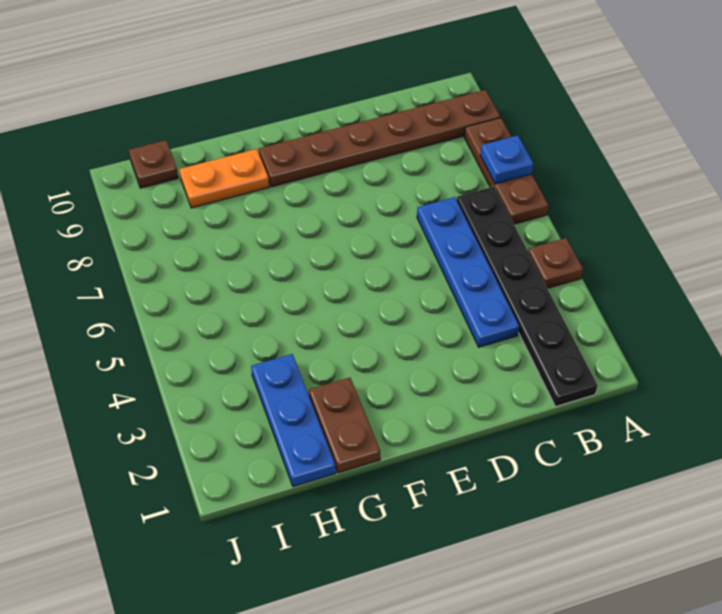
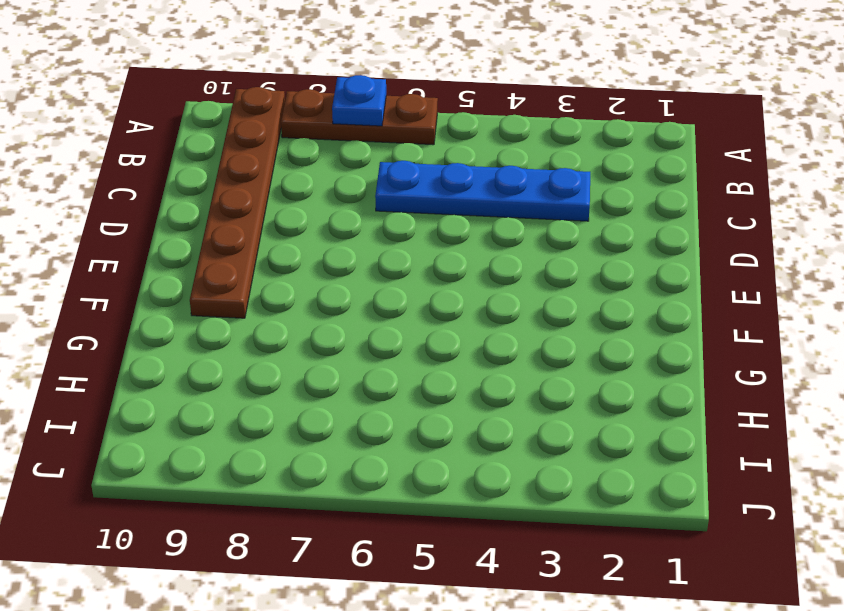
none -> brown plate A4 level 1
none -> black plate B1:B6 level 1

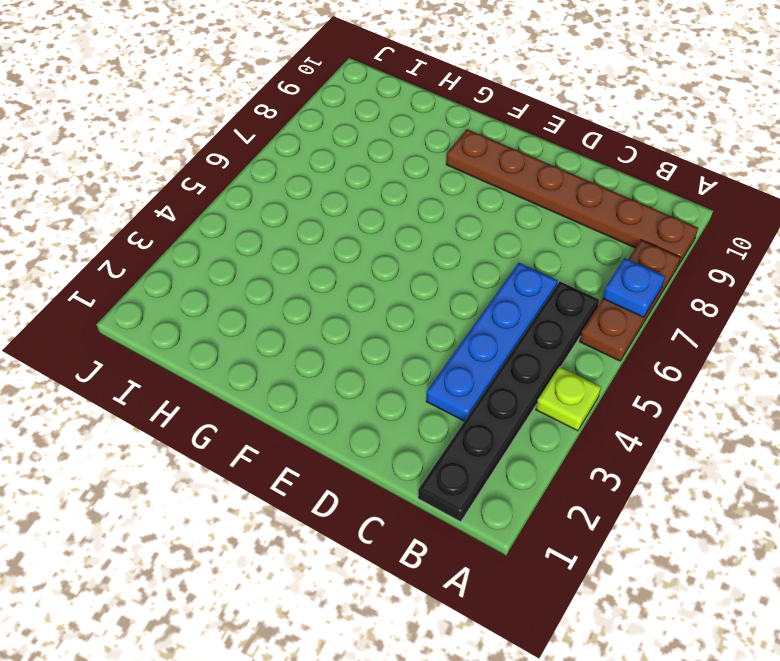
lime plate A4 level 1 -> brown plate A4 level 1
none -> brown plate G1:G2 level 1
none -> orange plate G9:H9 level 1

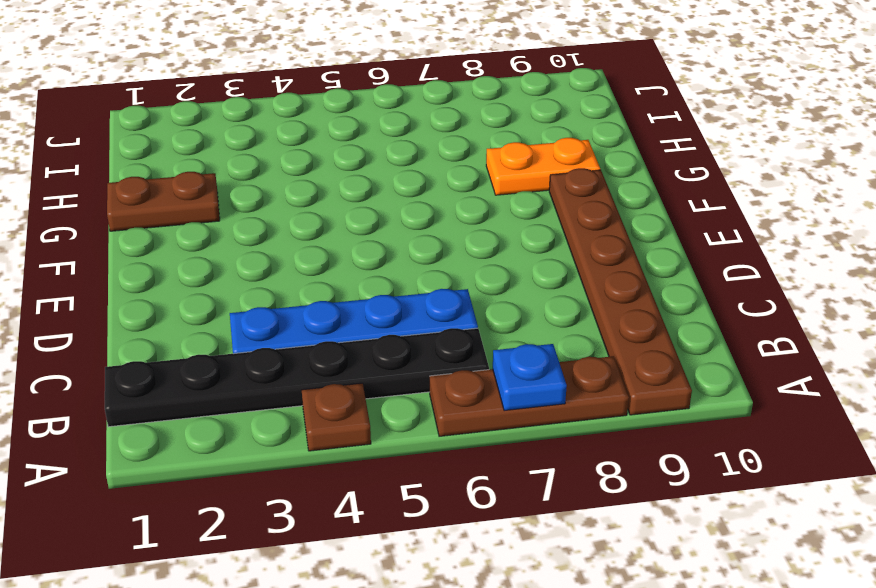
orange plate G8:G9 level 1 -> orange plate G9:H9 level 1
none -> blue plate H1:H3 level 1
none -> brown plate I10 level 1

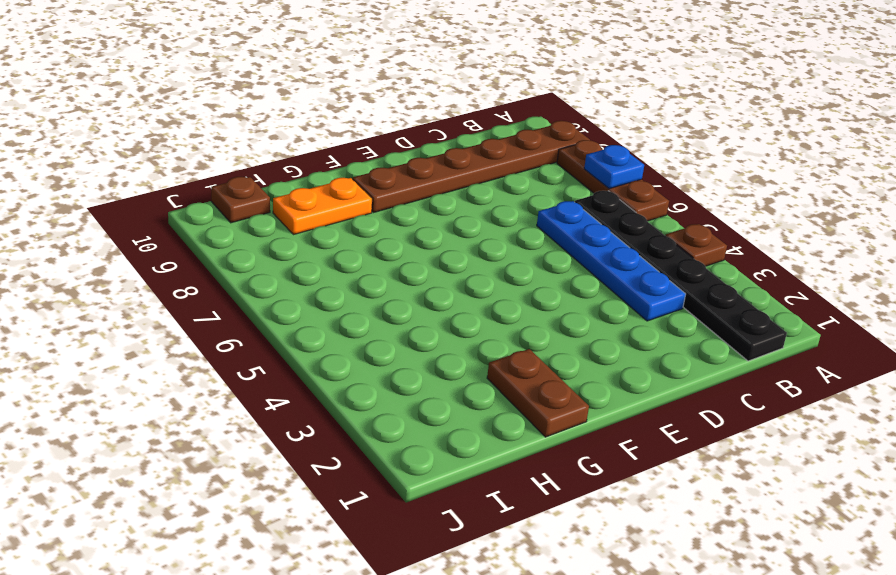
none -> blue plate H1:H3 level 1

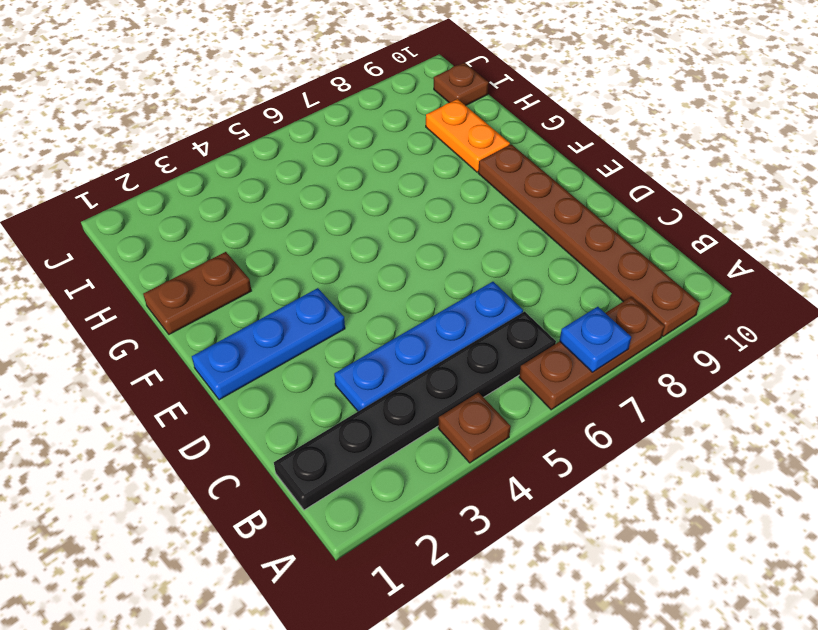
blue plate E1:E3 level 1 -> blue plate H1:H3 level 1

